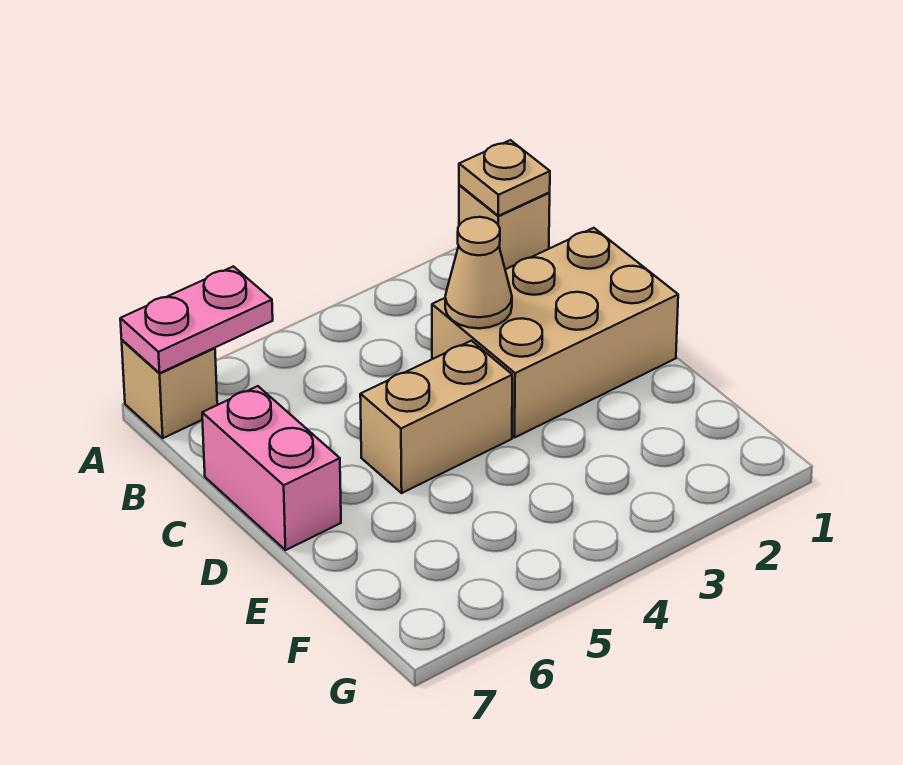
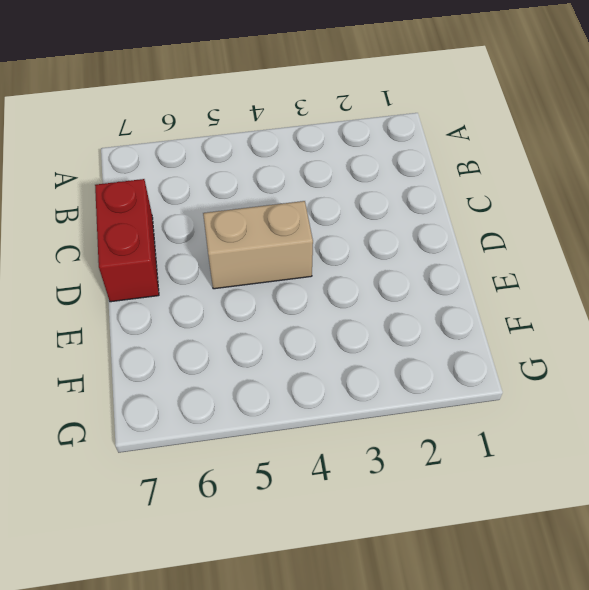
red brick C7:D7 level 1 -> pink brick C7:D7 level 1
none -> tan brick A1 level 1
none -> tan brick A7 level 1

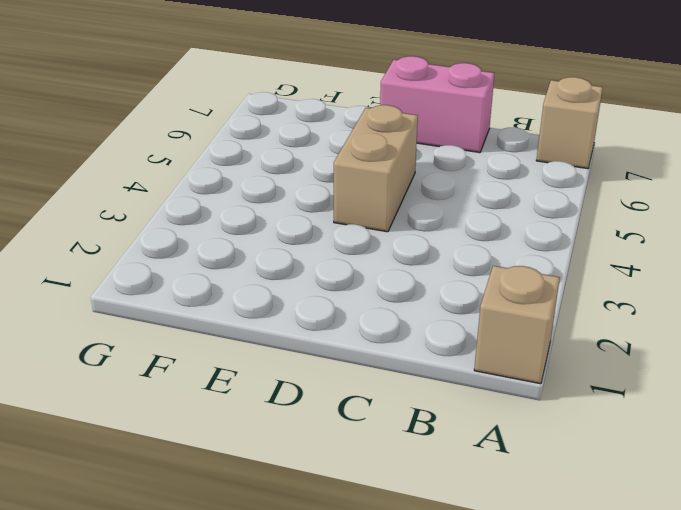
none -> tan brick C1:D3 level 1
none -> tan plate A1 level 2

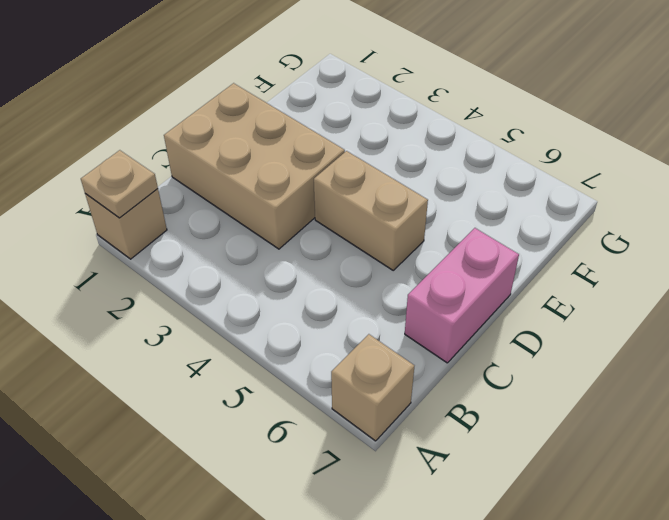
none -> pink plate A6:A7 level 2
none -> tan cone C3 level 2

